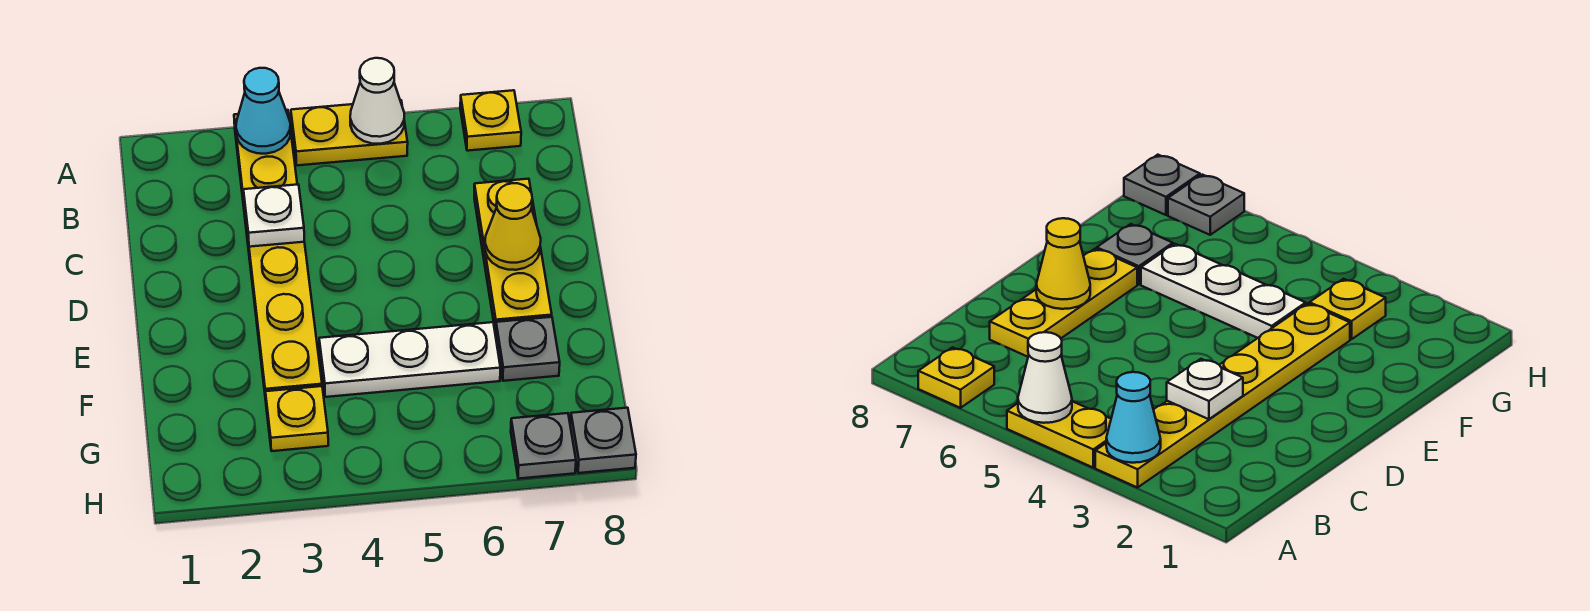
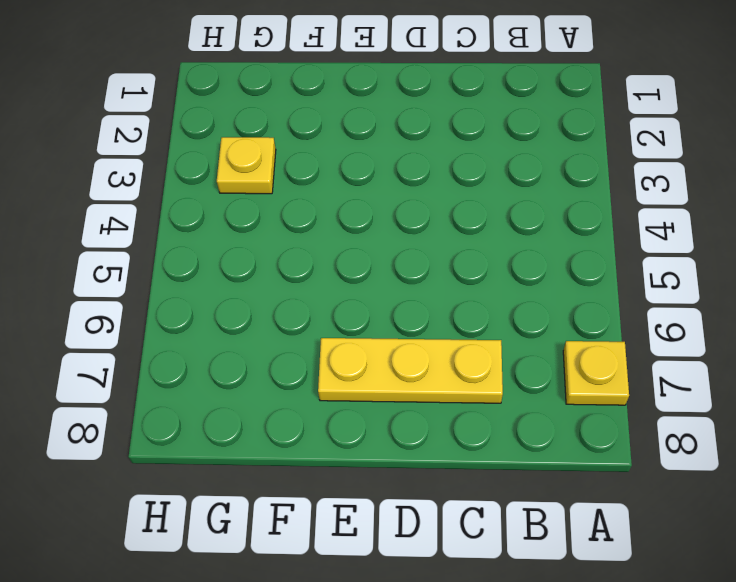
none -> yellow plate A3:F3 level 1
none -> yellow plate A4:A5 level 1
none -> white plate F4:F6 level 1

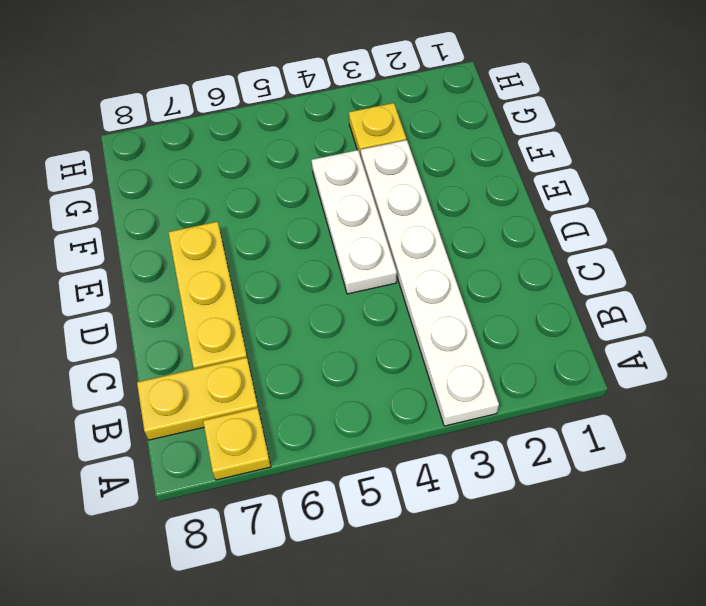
white plate A3:F3 level 1 -> yellow plate A3:F3 level 1
yellow plate B7:B8 level 1 -> yellow plate A4:A5 level 1
white plate D4:F4 level 1 -> white plate F4:F6 level 1
none -> grey plate F7 level 1
none -> grey plate H7 level 1
none -> grey plate H8 level 1

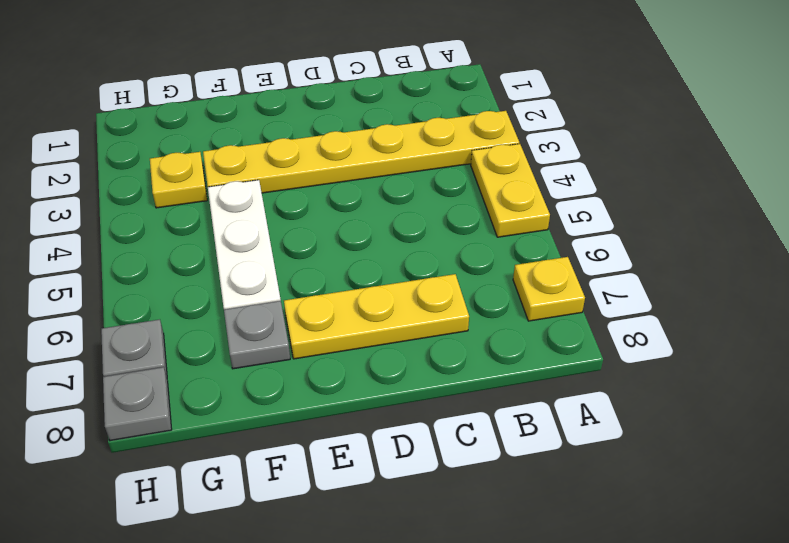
none -> cyan cone A3 level 2
none -> white cone A5 level 2
none -> white plate C3 level 2

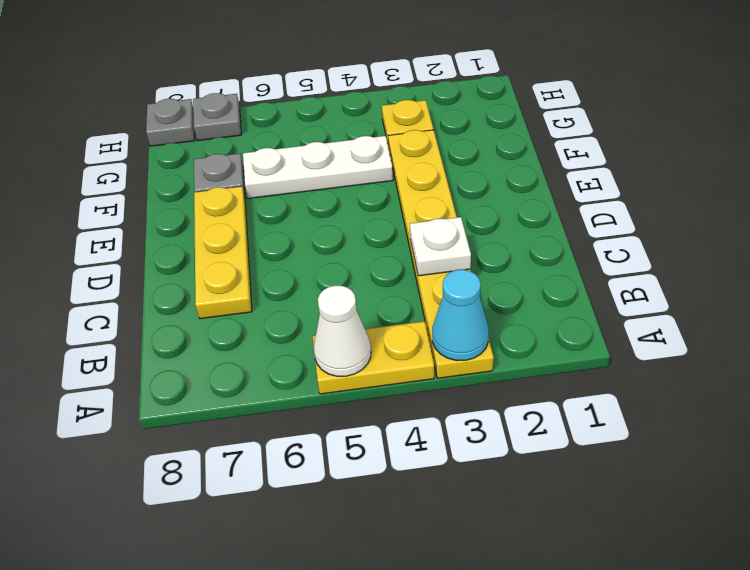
none -> yellow plate A7 level 1
none -> yellow cone D7 level 2

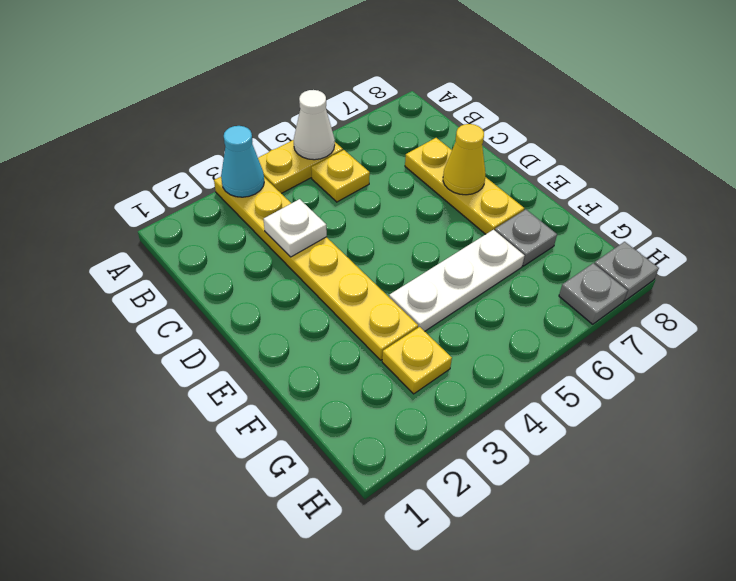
yellow plate B5 level 1 -> yellow plate A7 level 1

